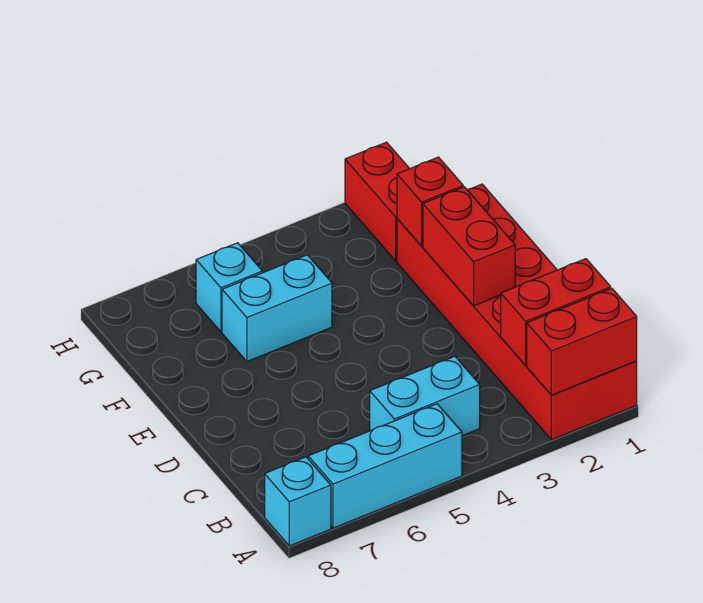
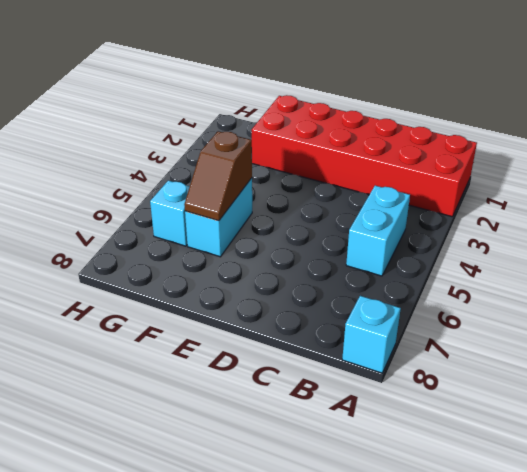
brown slope F5:F6 level 2 top 5 -> none
none -> cyan brick A5:A7 level 1
none -> red brick G2:H2 level 1

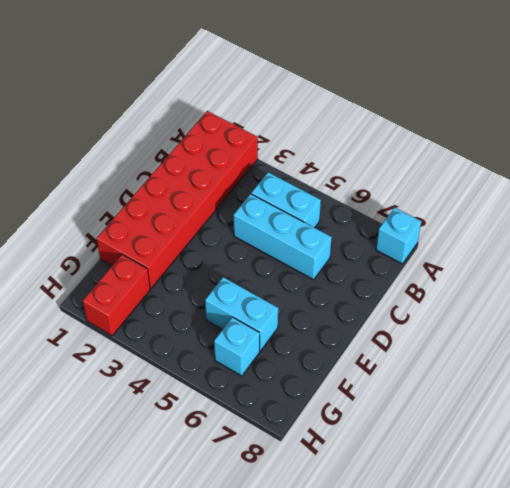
cyan brick C4:C6 level 1 -> cyan brick A5:A7 level 1
none -> red brick A1:A2 level 2
none -> red brick B1:B2 level 2

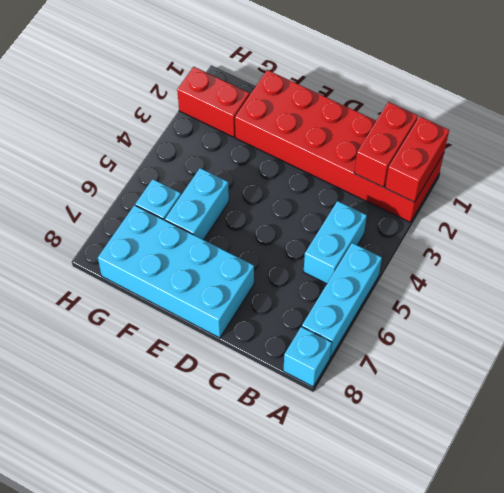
cyan brick D7:G8 level 1 -> none
none -> red brick D2:E2 level 2
none -> red brick F2 level 2

